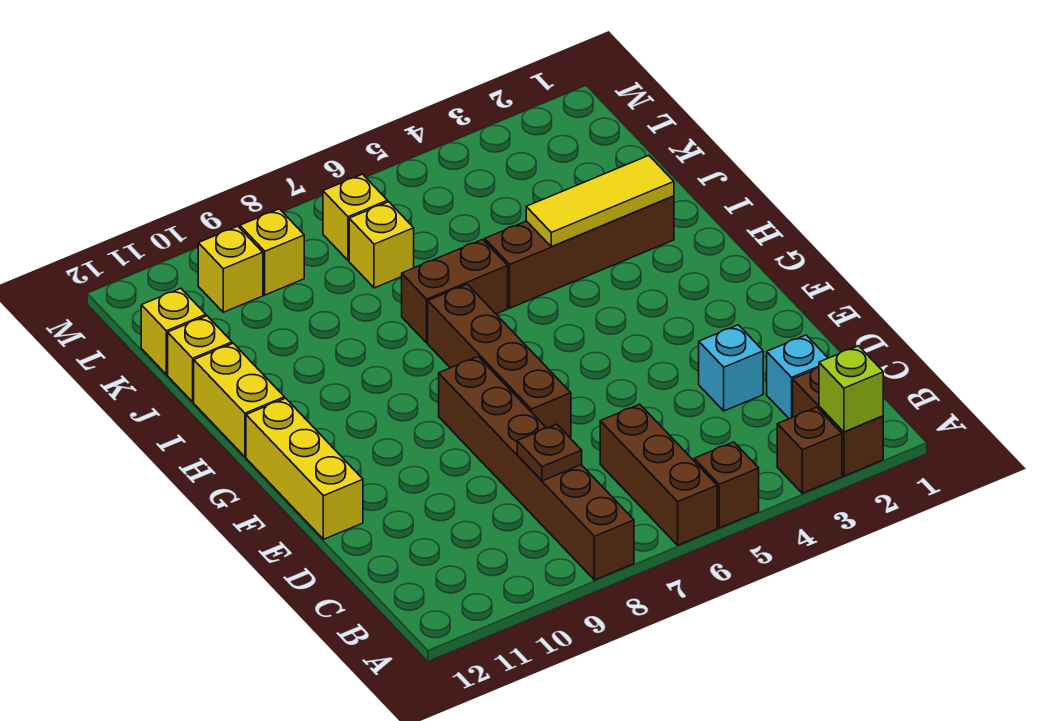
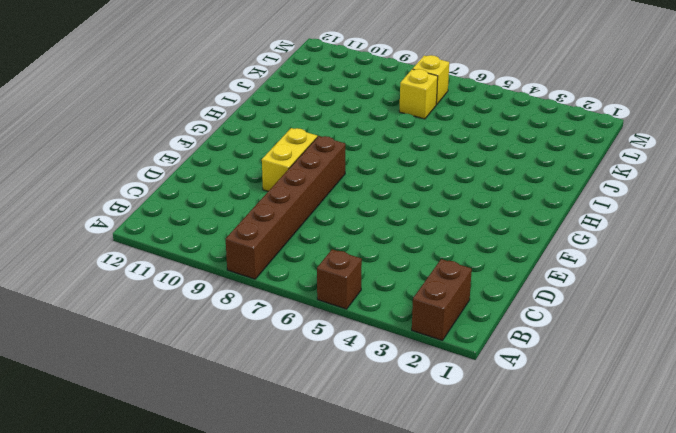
yellow brick E9:F9 level 1 -> yellow brick H12:I12 level 1
none -> brown brick A3 level 1
none -> brown brick A6:C6 level 1
none -> cyan brick C2 level 1

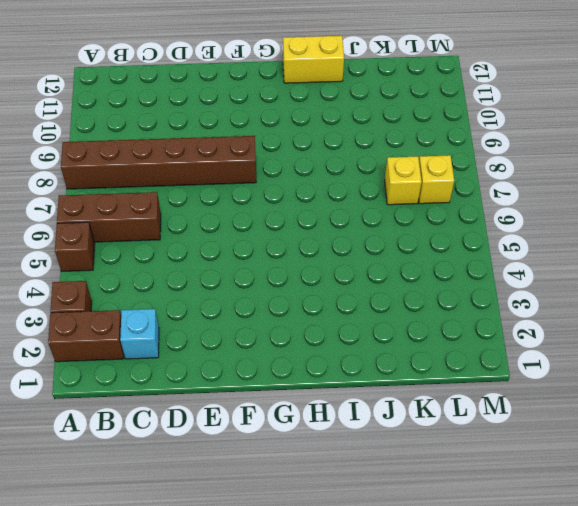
none -> cyan brick D3 level 1
none -> brown brick E7:H7 level 1
none -> yellow brick E12:G12 level 1

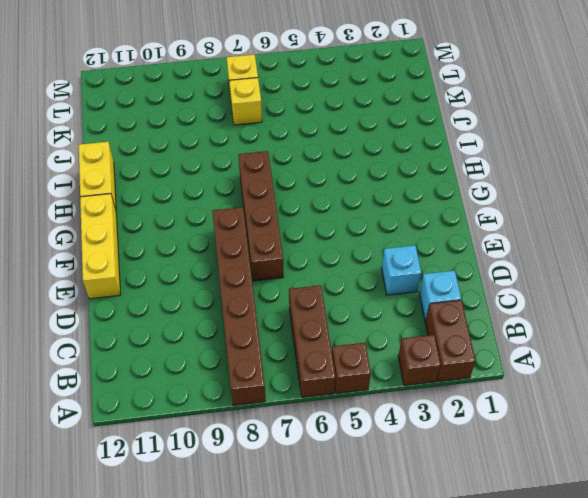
none -> brown brick I2:I5 level 1
none -> brown brick I6:I7 level 1
none -> yellow brick J12 level 1

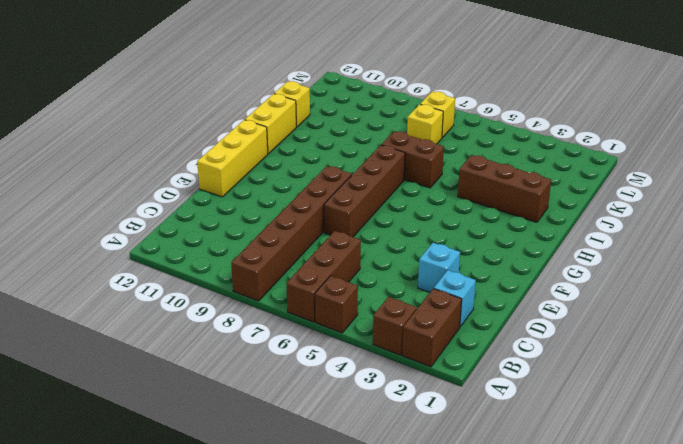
brown brick I2:I4 level 1 -> brown brick I2:I5 level 1
none -> yellow brick K12 level 1
none -> yellow brick L9 level 1
none -> yellow brick L10 level 1

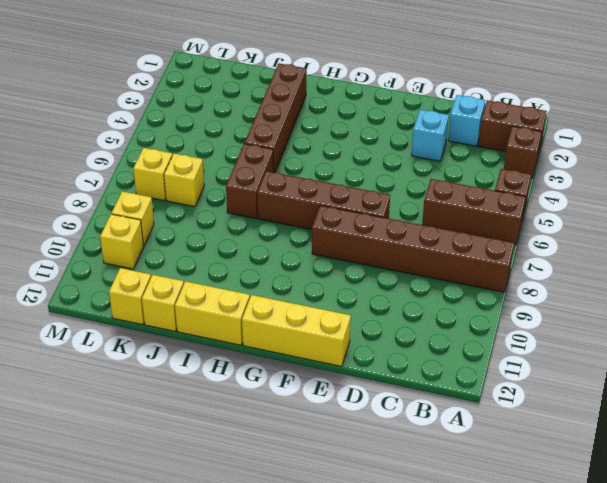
none -> lime brick A2 level 2
none -> brown plate C8 level 2
none -> yellow tile I2:I4 level 2

